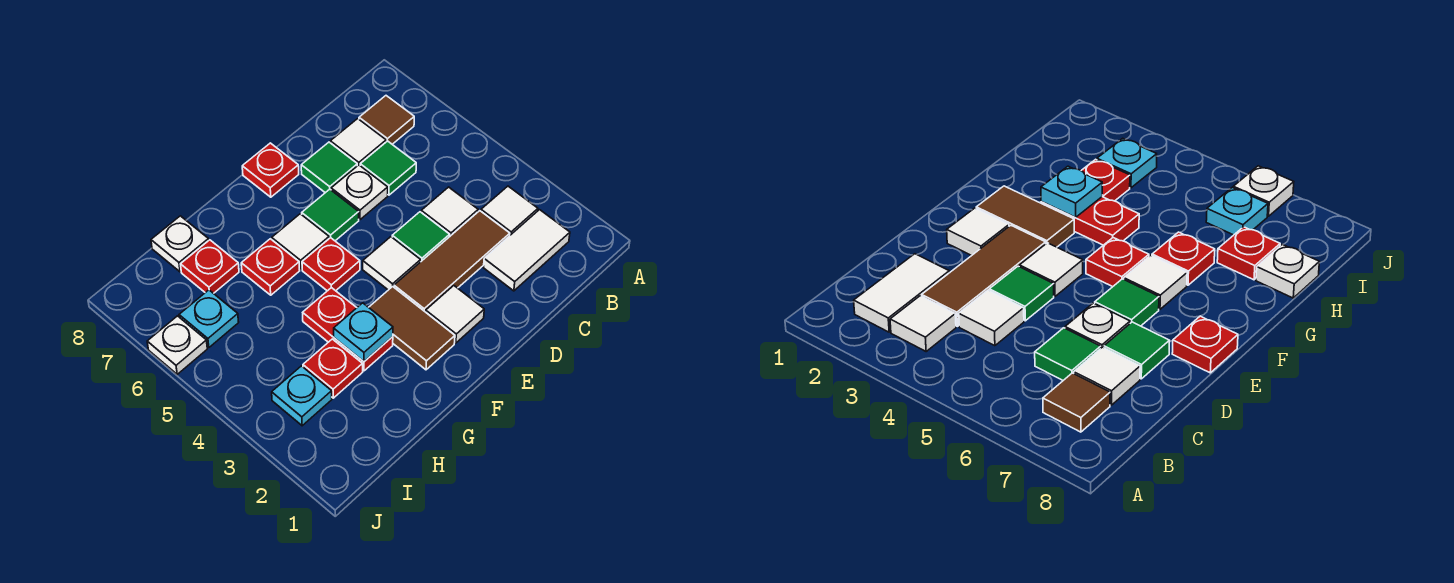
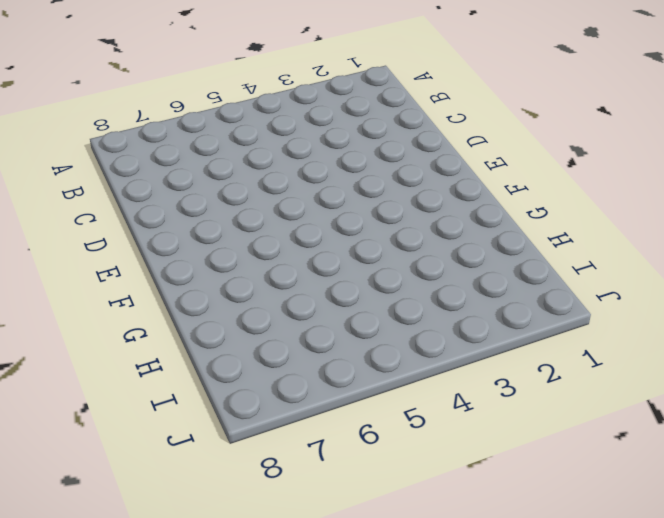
none -> white tile B2:C2 level 1
none -> white tile B3 level 1
none -> brown tile B7 level 1

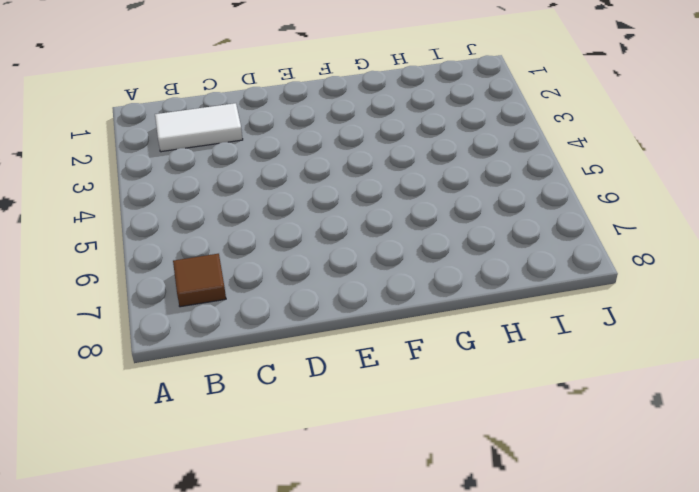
none -> white tile B3 level 1
none -> brown tile C3:E3 level 1
none -> white tile C4 level 1

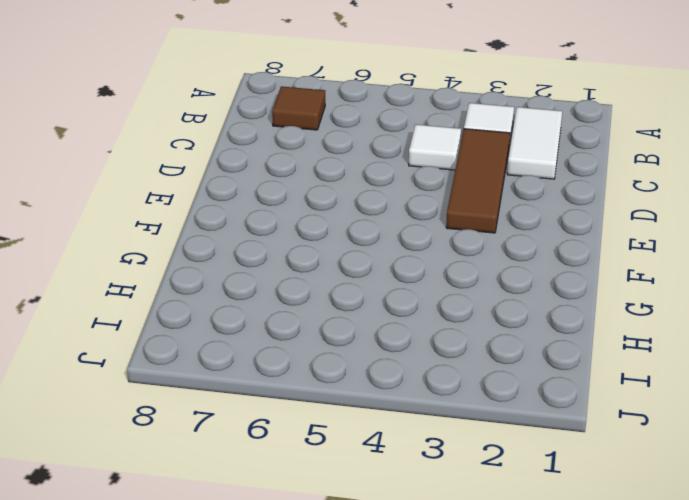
none -> green tile C6 level 1
none -> white tile C7 level 1
none -> green tile D4 level 1

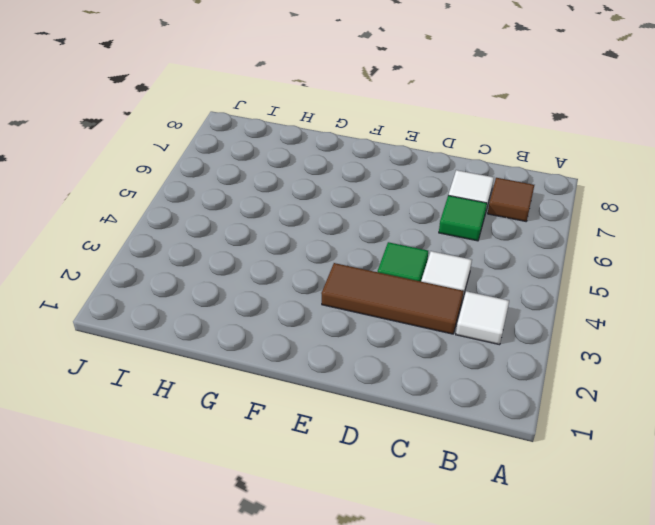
none -> white tile B2:C2 level 1
none -> white plate D6 level 1
none -> green tile D7 level 1

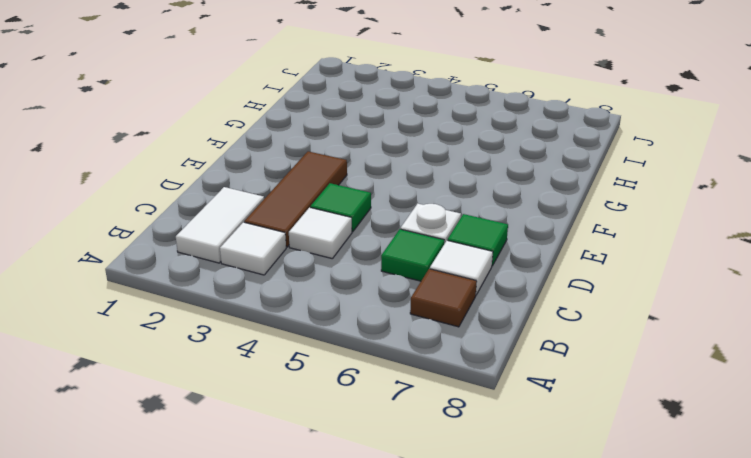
none -> white tile E2 level 1
none -> white tile E4 level 1
none -> green tile E6 level 1

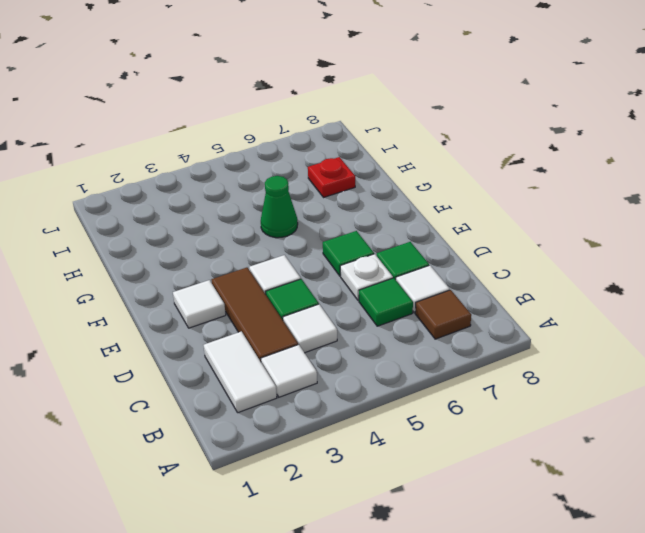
green cone G5 level 1 -> none
none -> red plate E8 level 1
none -> brown tile F2:F3 level 1
none -> red plate F5 level 1

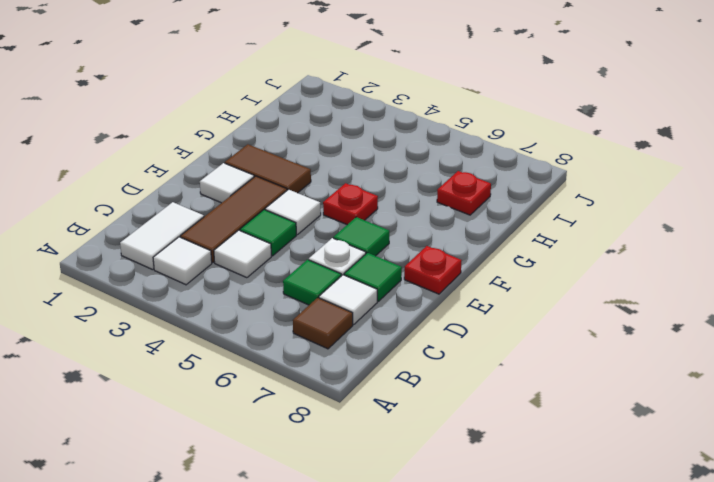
none -> white tile F6 level 1
none -> red plate G3:G4 level 1
none -> red plate G6 level 1

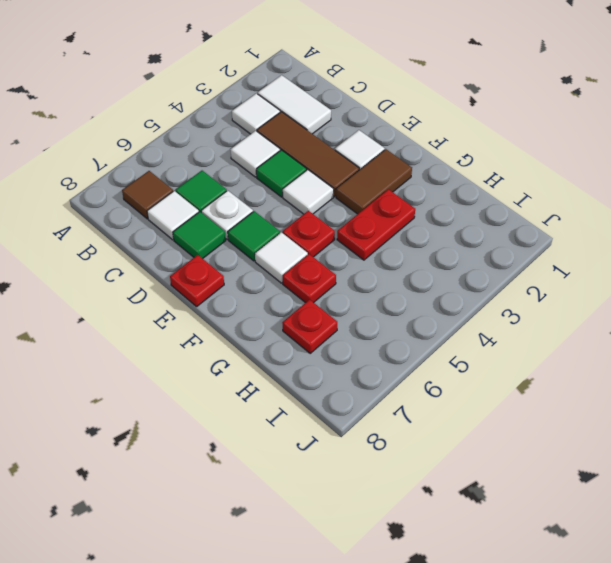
none -> red plate H3 level 1
none -> white plate H8 level 1
none -> cyan plate I3 level 1

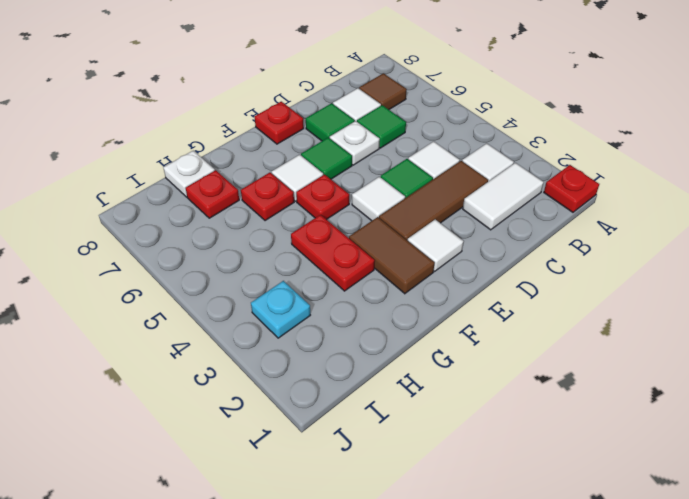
red plate A1 level 1 -> red plate H3 level 1
none -> cyan plate I6 level 1
none -> white plate J6 level 1
none -> cyan plate G3 level 2

